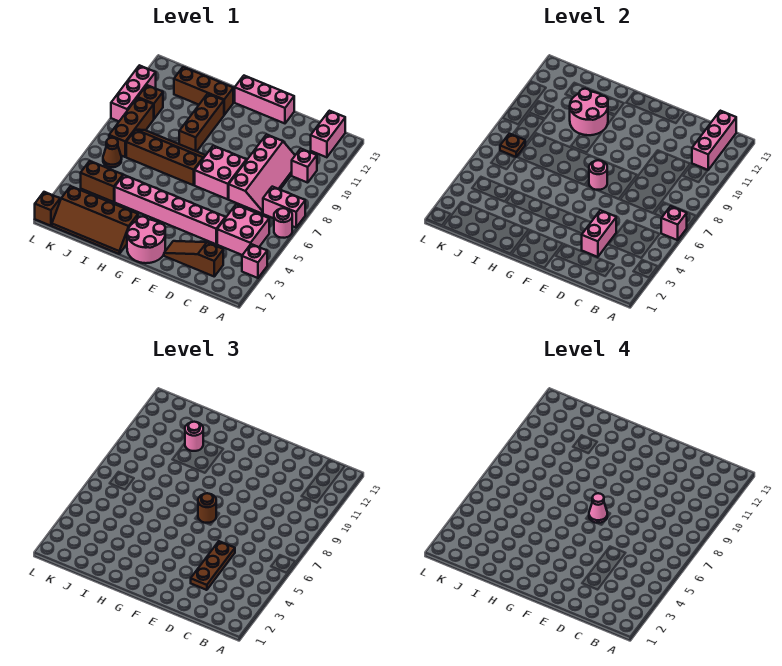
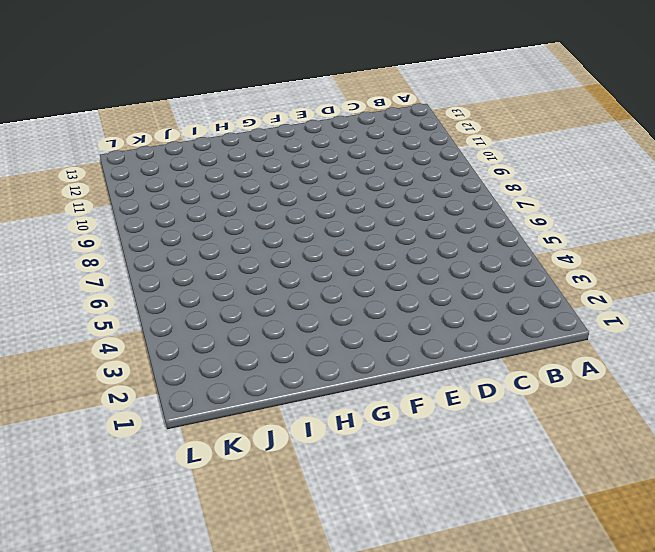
none -> pink brick A3 level 1
none -> pink round brick A6 level 1
none -> pink brick A7:B7 level 1
none -> pink brick B4:C5 level 1

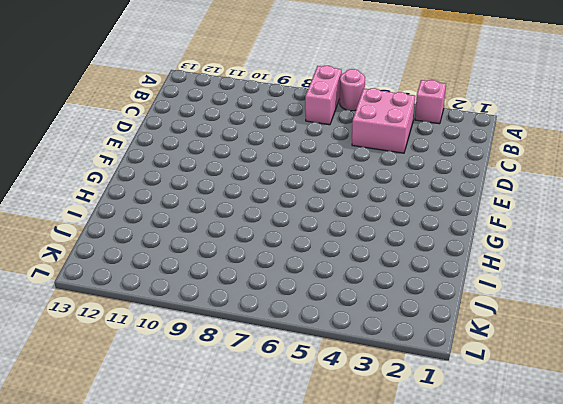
none -> pink brick B10 level 1
none -> pink brick B12:B13 level 1
none -> brown slope C2:E2 level 1 top C
none -> pink slope C7:D10 level 1 top D

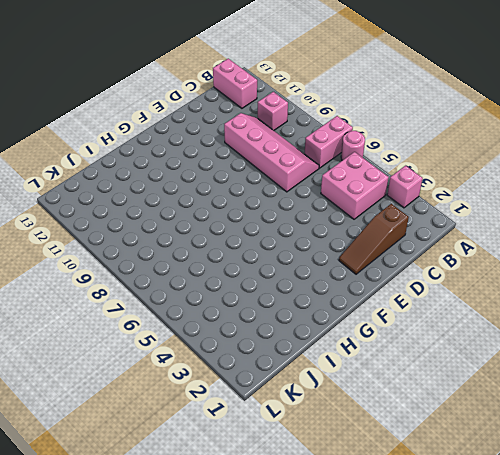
none -> pink brick D4:I4 level 1
none -> pink brick E7:F8 level 1
none -> pink brick E13:G13 level 1
none -> pink round brick F1:G2 level 1

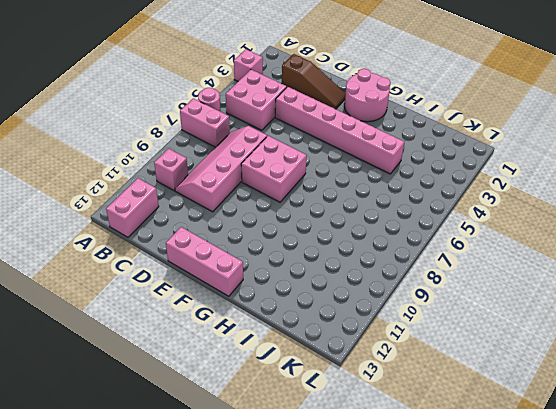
none -> brown slope G7:J8 level 1 top 7
none -> brown slope H1:K2 level 1 top 2
none -> brown brick H9:H11 level 1
none -> brown brick H12:J12 level 1

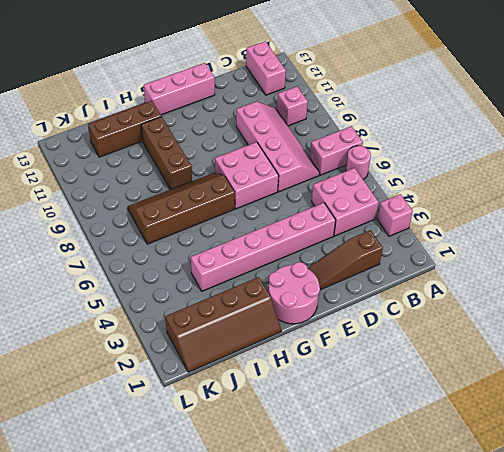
none -> brown brick J4:K4 level 1
none -> brown cone K6 level 1
none -> brown brick K7:K9 level 1
none -> brown brick K10 level 1

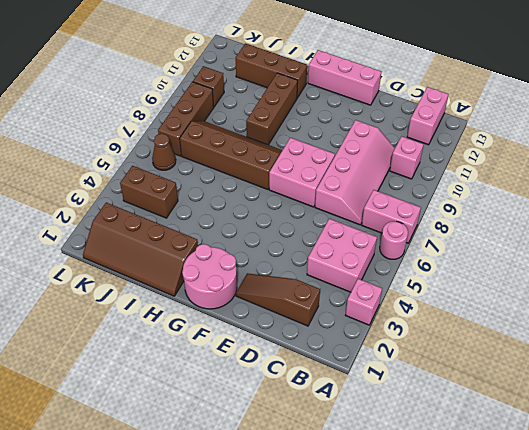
none -> pink brick D4:I4 level 1
none -> brown brick L1 level 1
none -> pink brick L9:L11 level 1
none -> pink brick A6 level 2

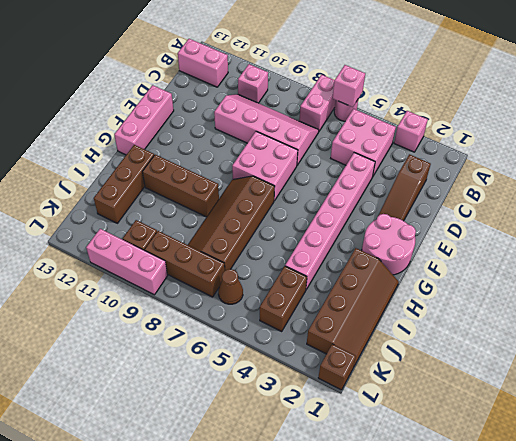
none -> pink brick B11:B13 level 2
none -> pink brick D3:D4 level 2
none -> pink round brick F7 level 2
none -> pink round brick H10:I11 level 2

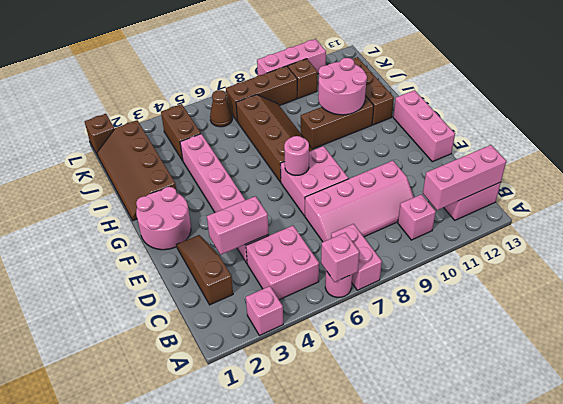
none -> brown plate K7 level 2
none -> brown plate D3:D5 level 3
none -> brown round brick F7 level 3
none -> pink round brick I11 level 3

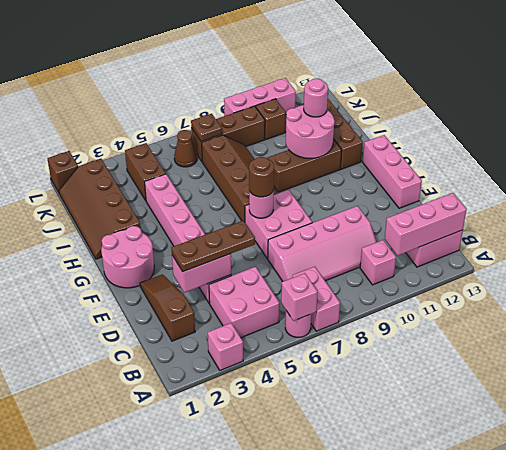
none -> pink cone F7 level 4

